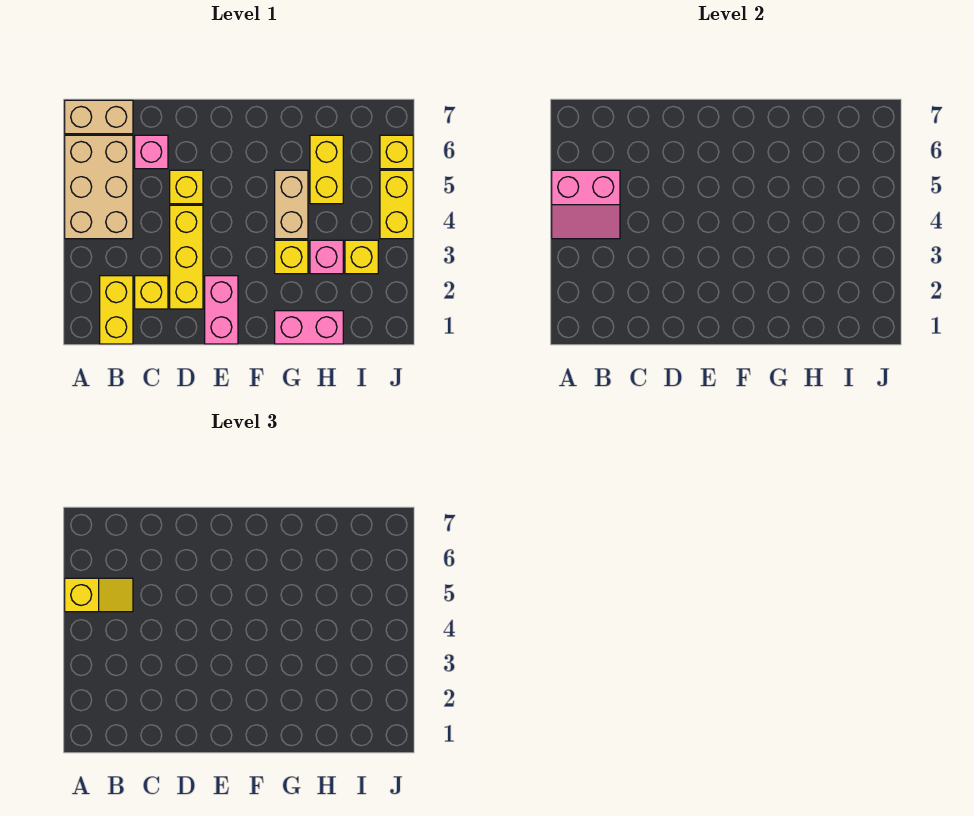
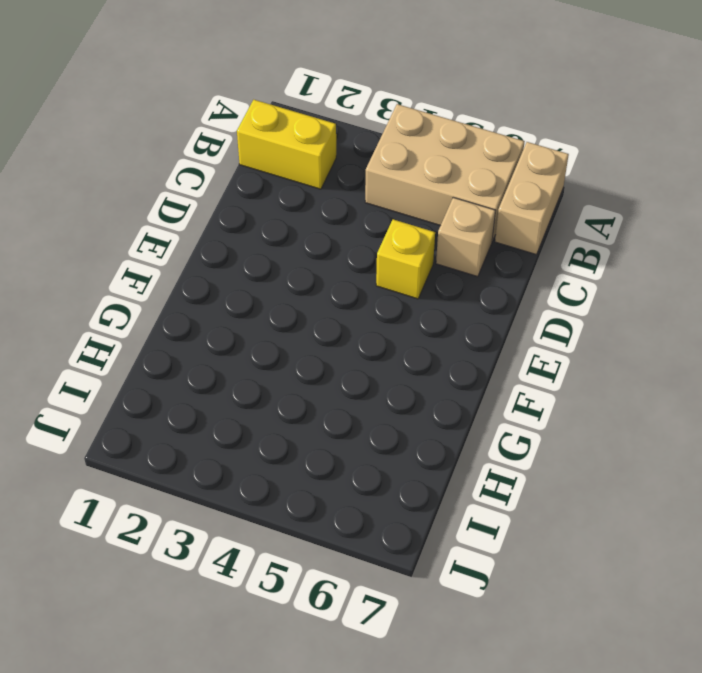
tan brick C6 level 1 -> pink brick C6 level 1
none -> yellow brick C2 level 1
none -> yellow brick D2:D4 level 1
none -> pink brick E1:E2 level 1

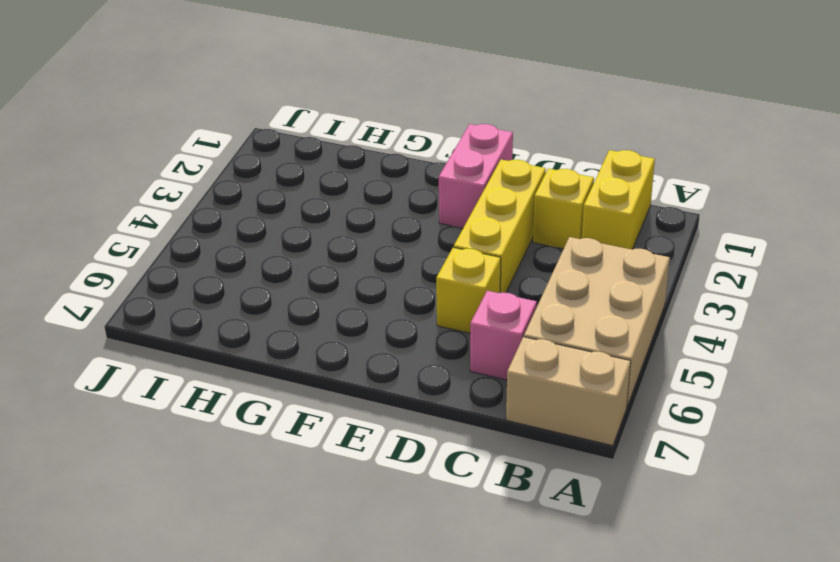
none -> pink brick G1:H1 level 1
none -> yellow brick G3 level 1
none -> tan brick G4:G5 level 1

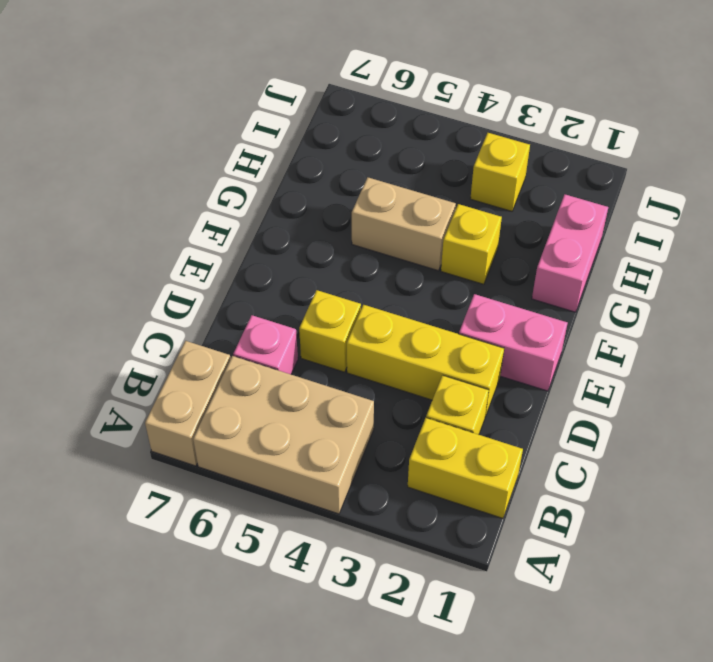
none -> pink brick H3 level 1
none -> yellow brick H5:H6 level 1
none -> yellow brick J4:J5 level 1

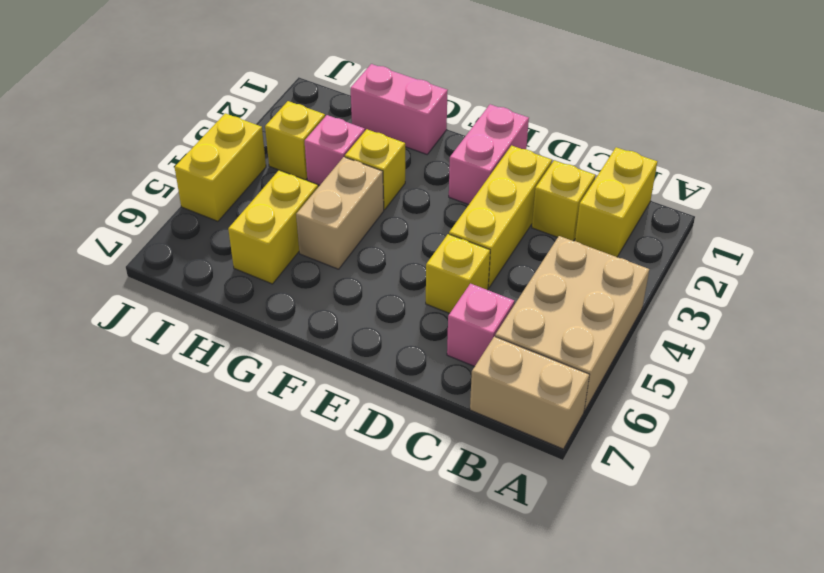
none -> yellow brick J6 level 1
none -> pink slope A4:B5 level 2 top 5
none -> yellow slope A5:B5 level 3 top A

